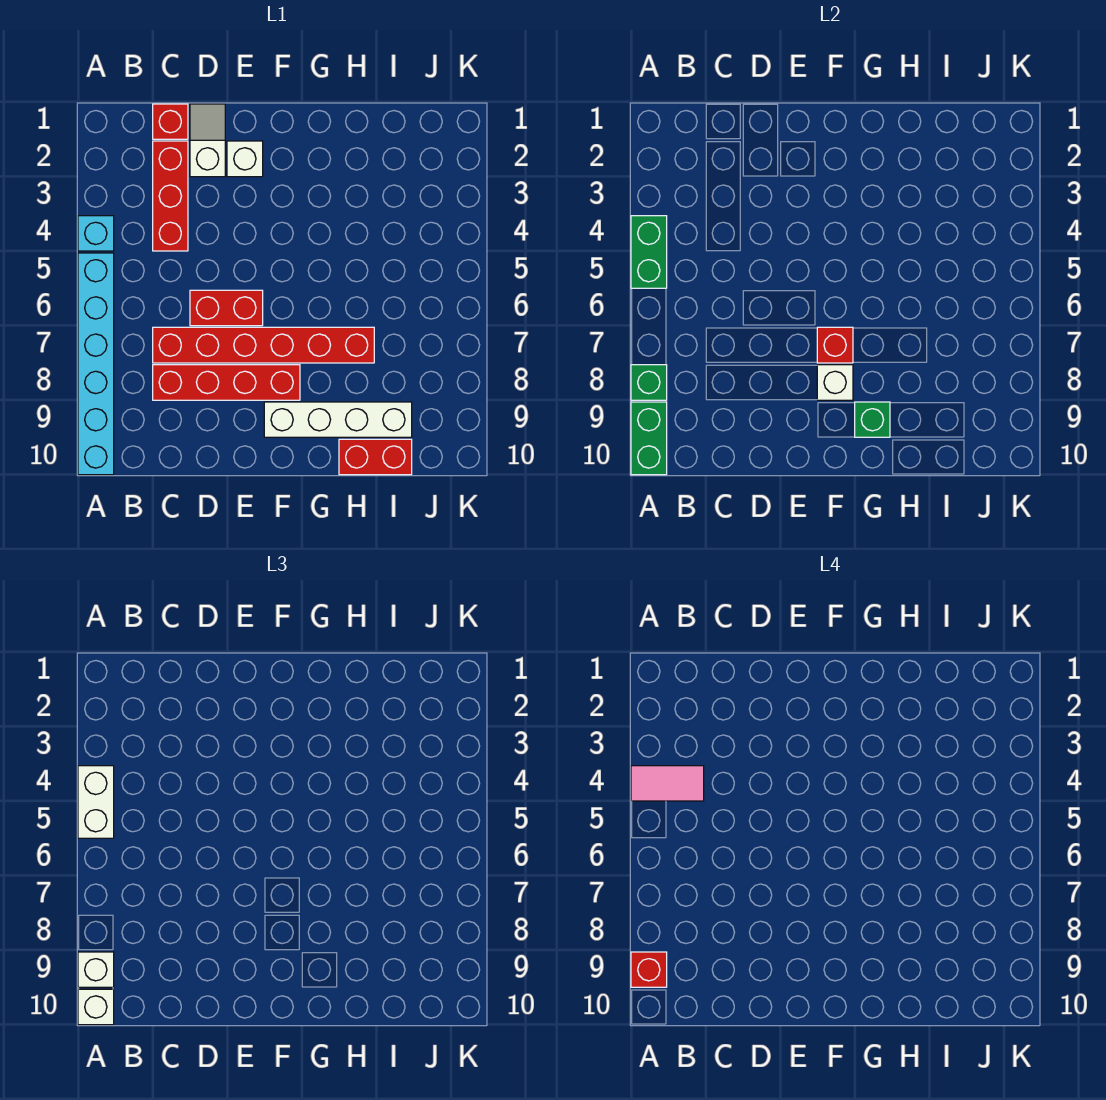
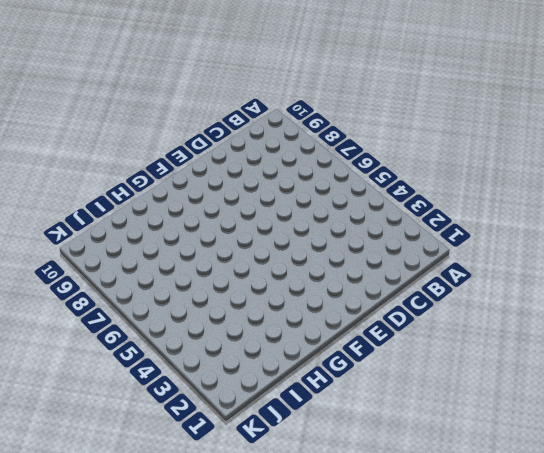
none -> cyan brick A4 level 1
none -> cyan brick A5:A10 level 1
none -> red brick C1 level 1

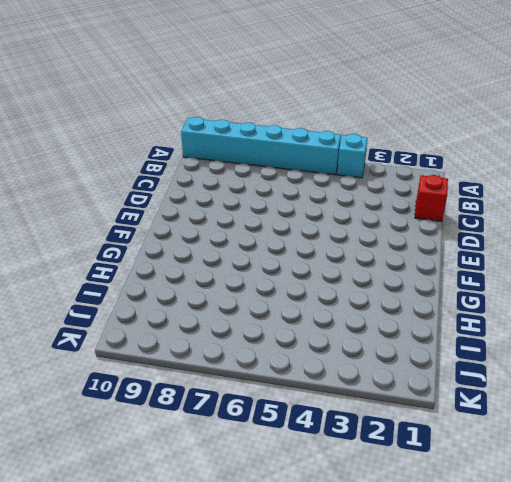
none -> red brick C2:C4 level 1
none -> red brick C7:H7 level 1
none -> red brick C8:F8 level 1

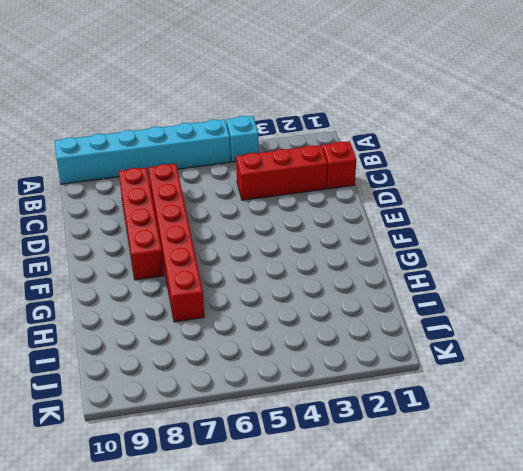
none -> white slope D1:D2 level 1 top 2
none -> red brick D6:E6 level 1
none -> white brick E2 level 1

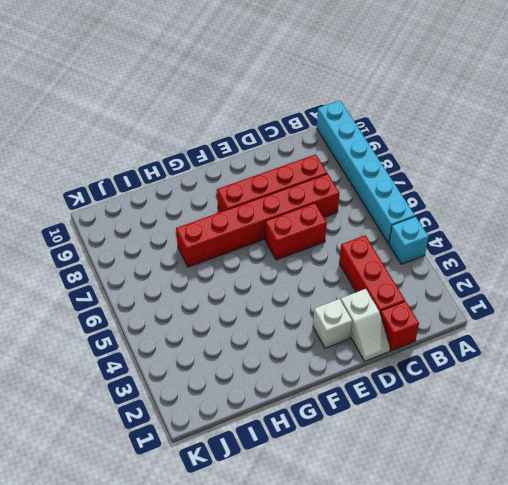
none -> white brick F9:I9 level 1
none -> red brick H10:I10 level 1
none -> green brick A4:A5 level 2

